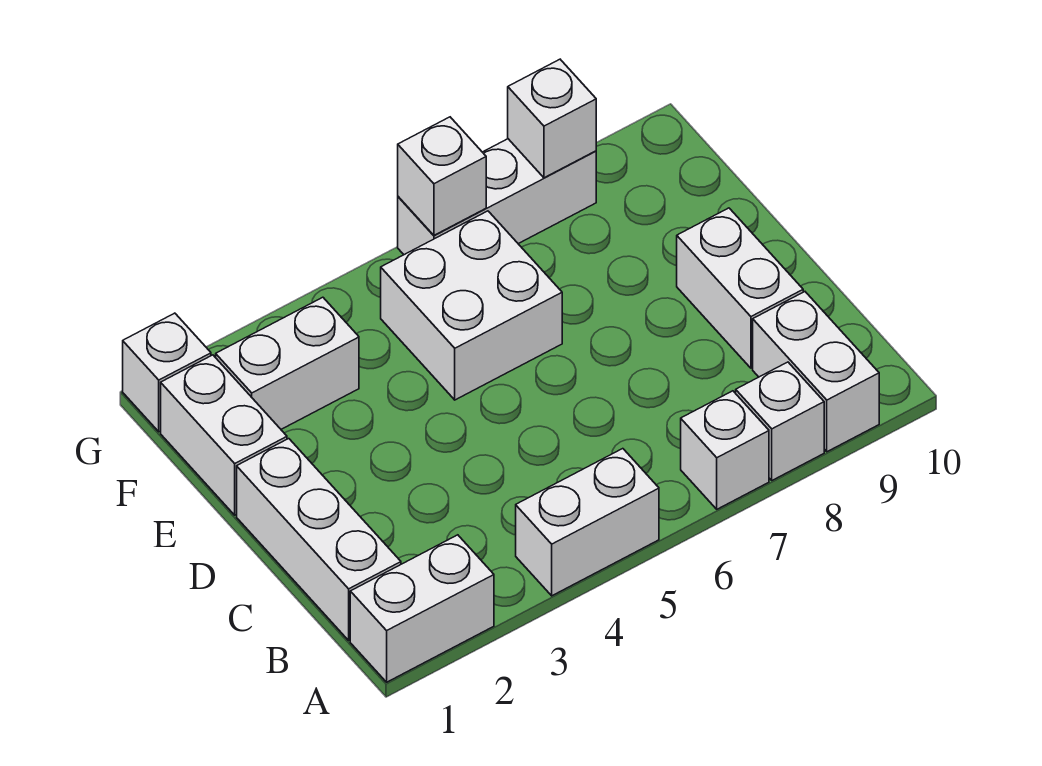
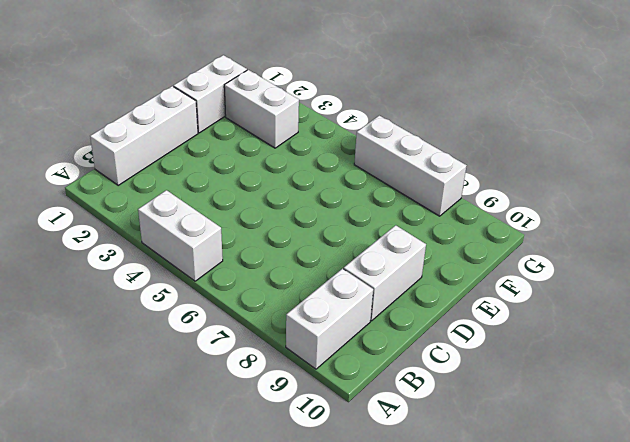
none -> white brick A1:A2 level 1
none -> white brick A7 level 1
none -> white brick A8 level 1

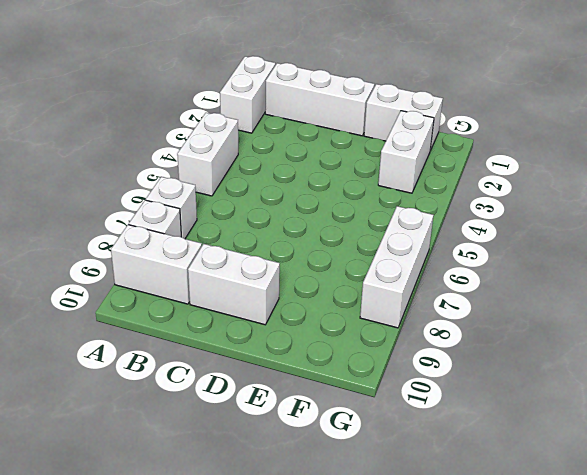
none -> white brick E5:F6 level 1
none -> white brick G1 level 1
none -> white brick G6 level 2

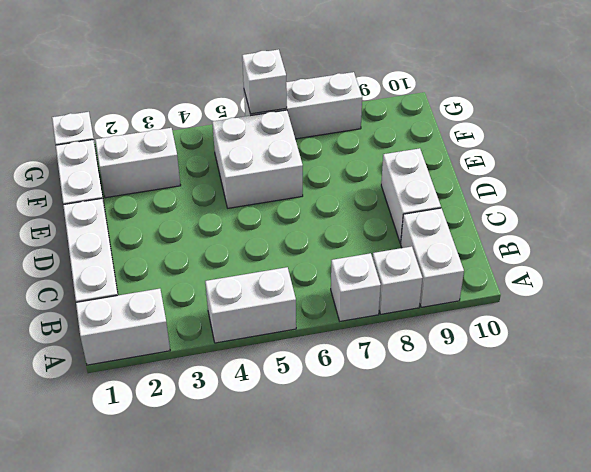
none -> white brick G8 level 2

